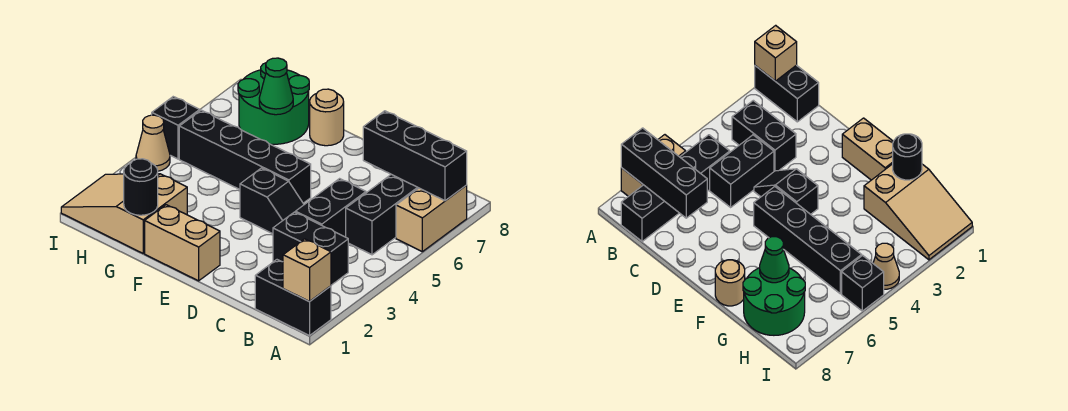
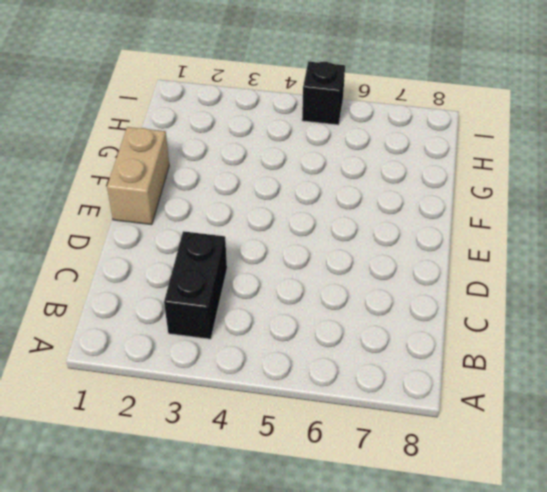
none -> black brick A1:B1 level 1
none -> tan brick A6:A7 level 1
none -> black brick B5:B8 level 1

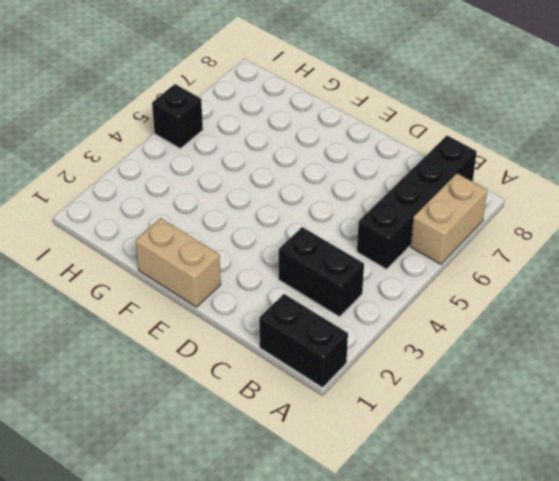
none -> black brick C4:C5 level 1
none -> black slope D4:E4 level 1 top E
none -> black brick E5:H5 level 1

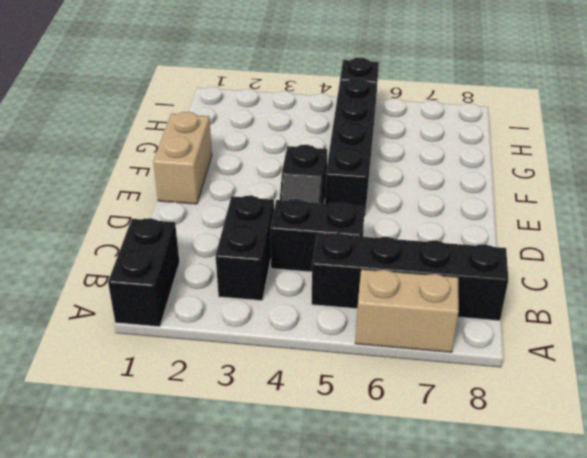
none -> tan round brick F8 level 1
none -> tan slope G1:I2 level 1 top G
none -> green round brick G7:H8 level 1

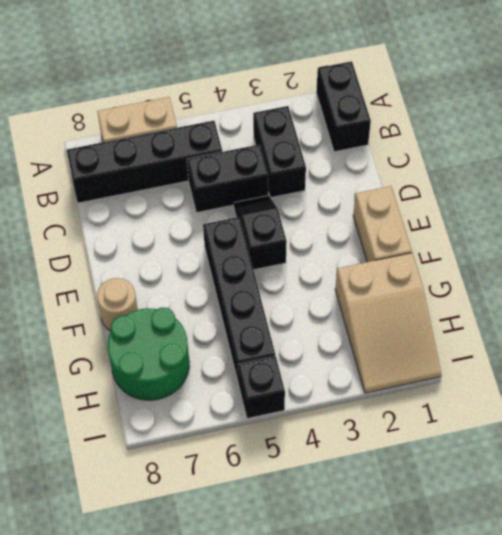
none -> tan cone I4 level 1
none -> tan brick A1 level 2
none -> black brick A7:C7 level 2

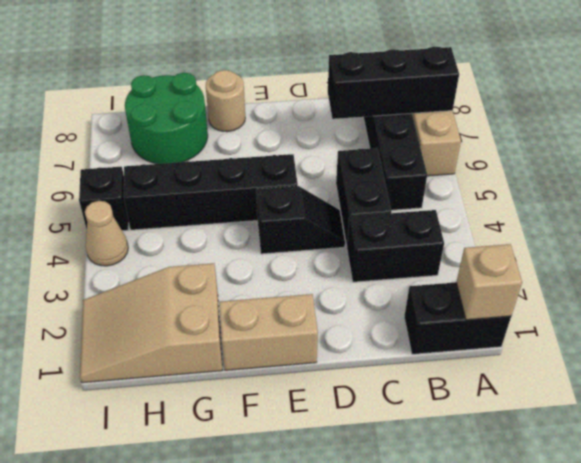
none -> black round brick G1 level 2
none -> green cone G7 level 2

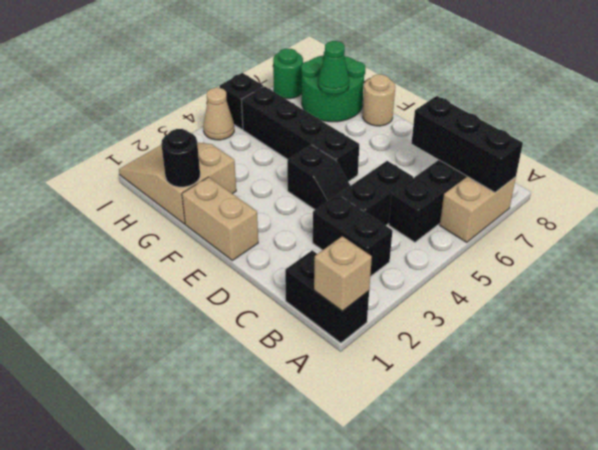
green round brick I7 level 1 -> none

